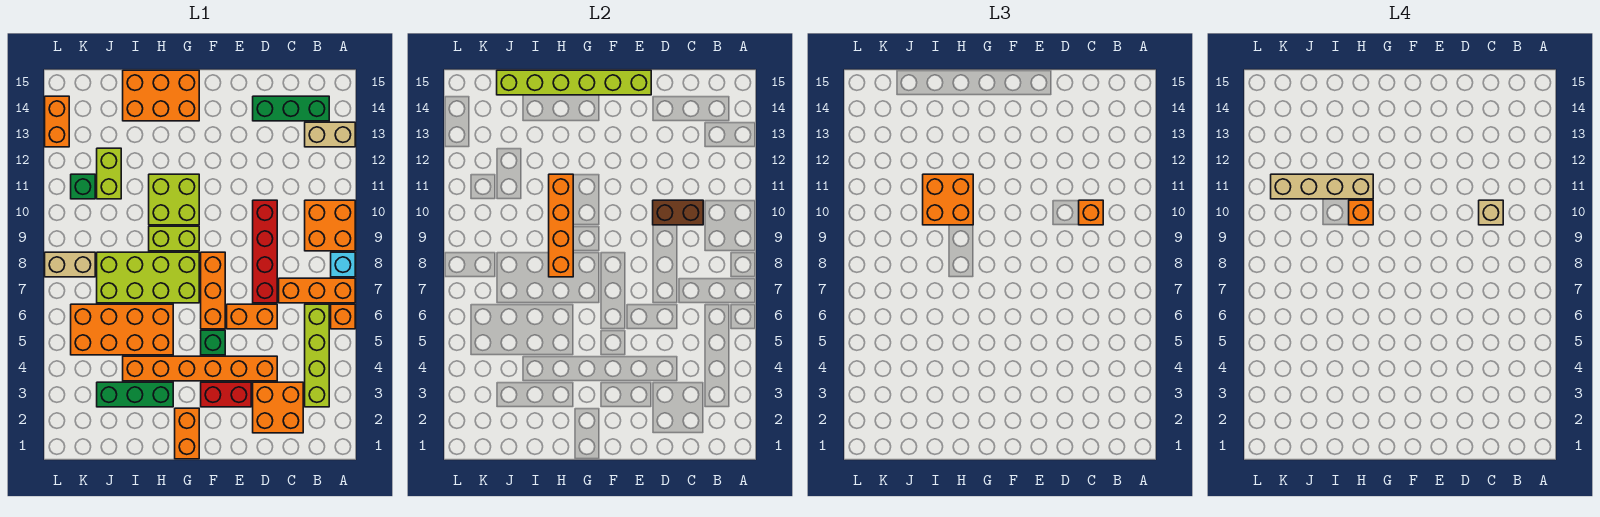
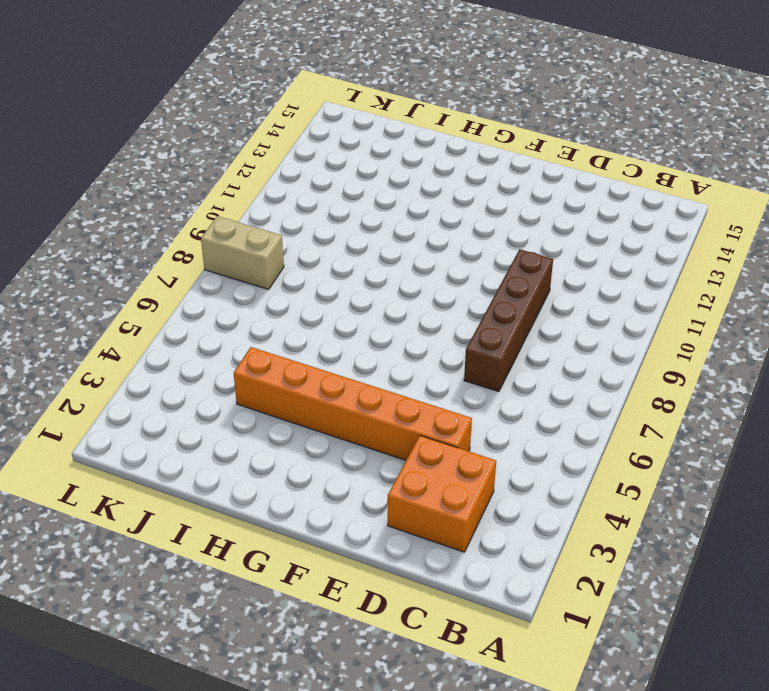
brown brick D7:D10 level 1 -> red brick D7:D10 level 1
none -> orange brick A6 level 1
none -> orange brick A7:C7 level 1
none -> cyan brick A8 level 1
none -> orange brick A9:B10 level 1

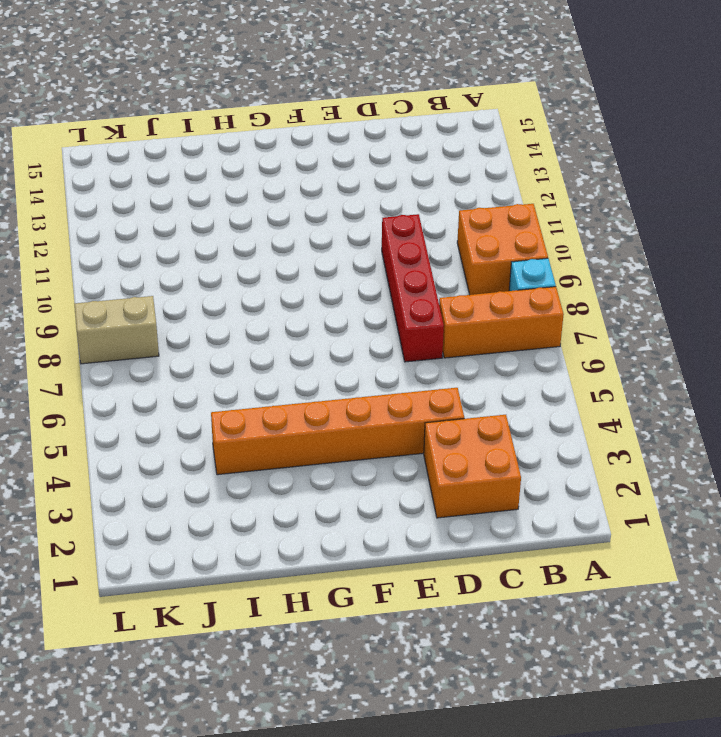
none -> orange brick A6 level 1
none -> tan brick A13:B13 level 1
none -> lime brick B3:B6 level 1
none -> green brick B14:D14 level 1

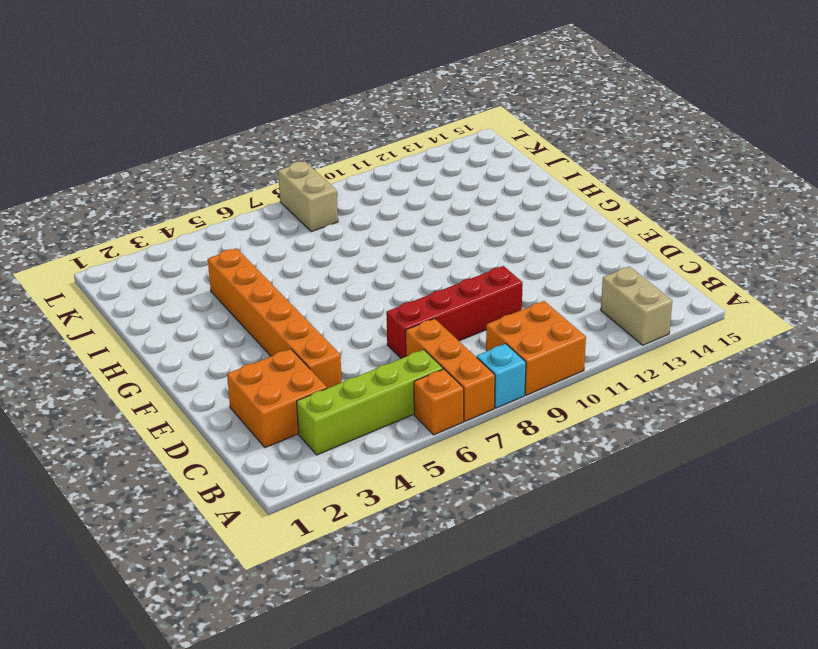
none -> green brick B14:D14 level 1
none -> orange brick D6:E6 level 1
none -> red brick E3:F3 level 1
none -> green brick F5 level 1

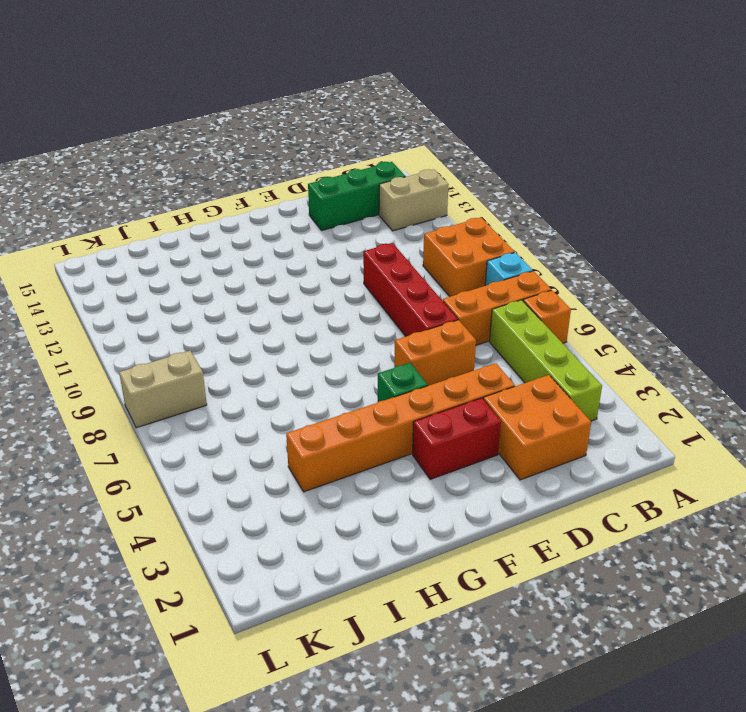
none -> orange brick F6:F8 level 1
none -> orange brick G1:G2 level 1
none -> lime brick G7:J8 level 1
none -> lime brick G9:H9 level 1

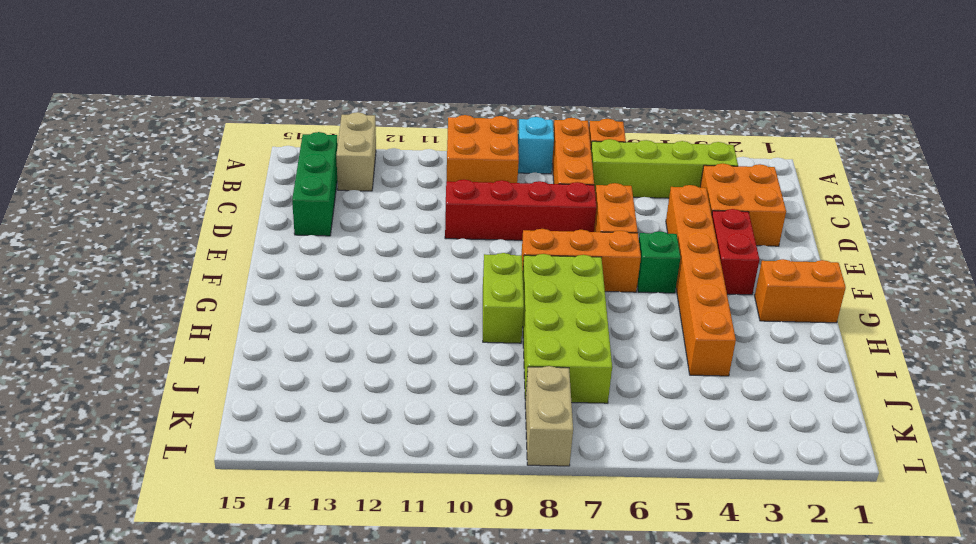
none -> lime brick G10:H11 level 1
none -> orange brick G14:I15 level 1
none -> green brick H3:J3 level 1
none -> orange brick H5:K6 level 1

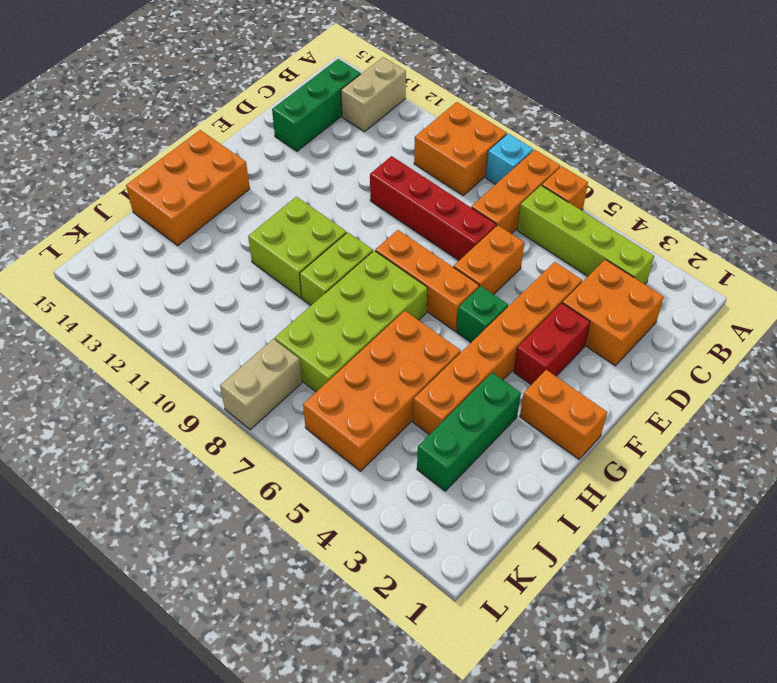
none -> lime brick J11:J12 level 1
none -> green brick K11 level 1
none -> orange brick L13:L14 level 1
none -> brown brick C10:D10 level 2

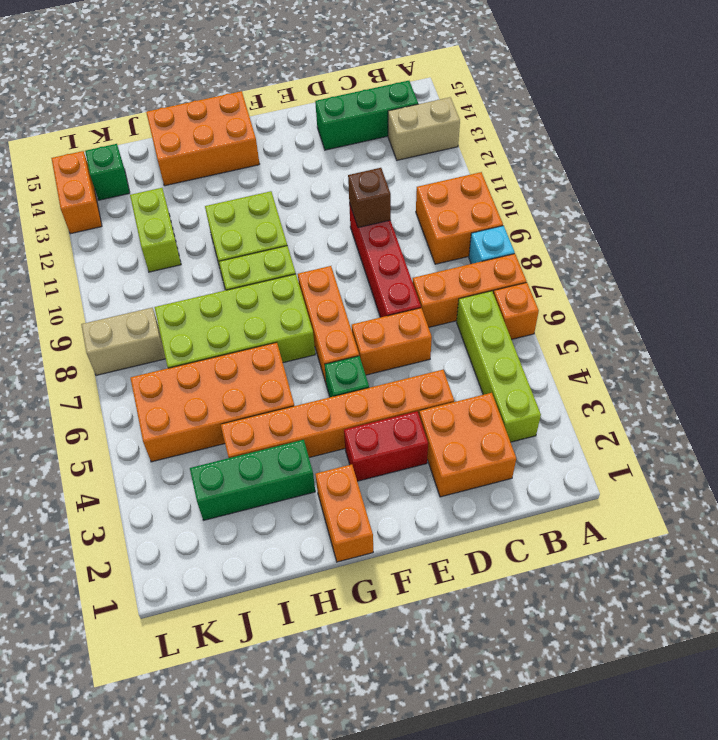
brown brick D10 level 2 -> brown brick C10:D10 level 2
green brick K14 level 1 -> green brick K11 level 1
none -> lime brick E15:J15 level 2
none -> orange brick H8:H11 level 2
none -> orange brick C10 level 3
none -> orange brick H10:I11 level 3

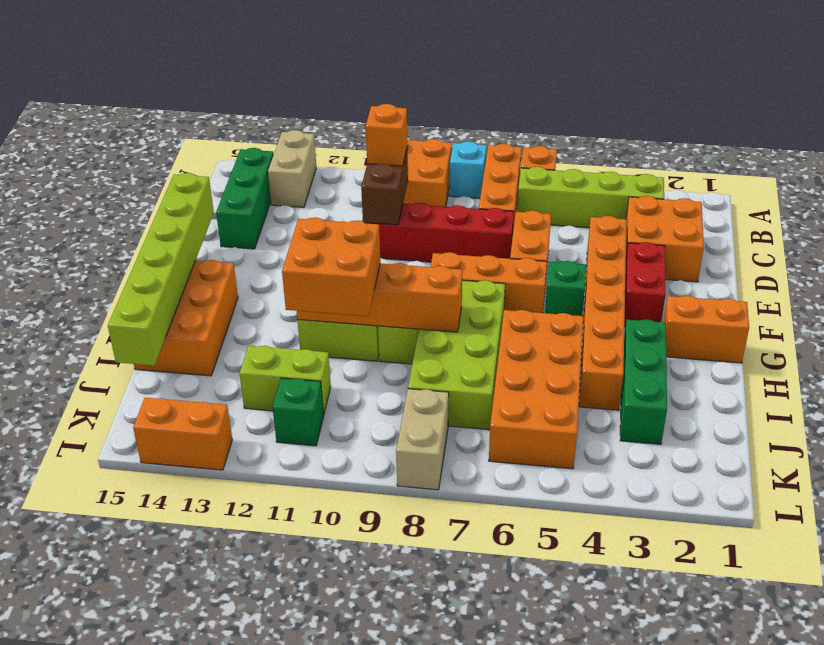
none -> tan brick C10 level 4
none -> orange brick H10 level 4
none -> tan brick H11:K11 level 4

